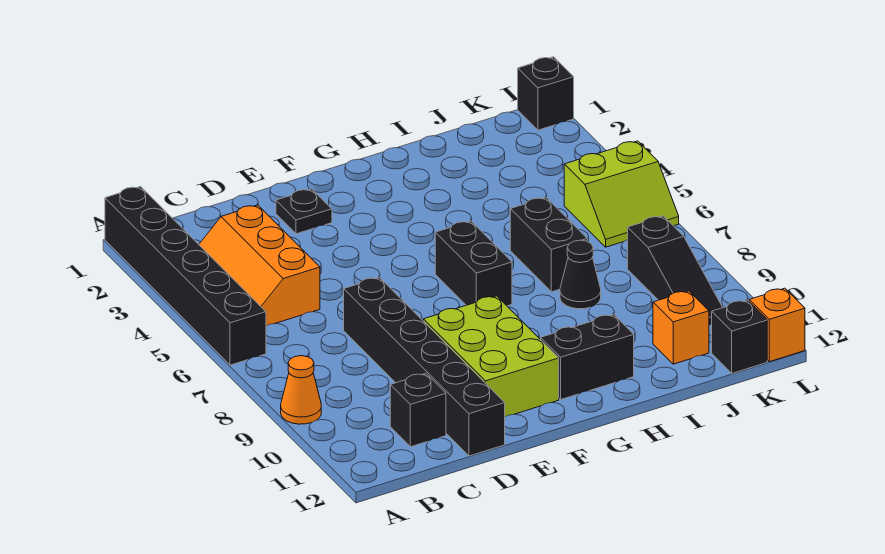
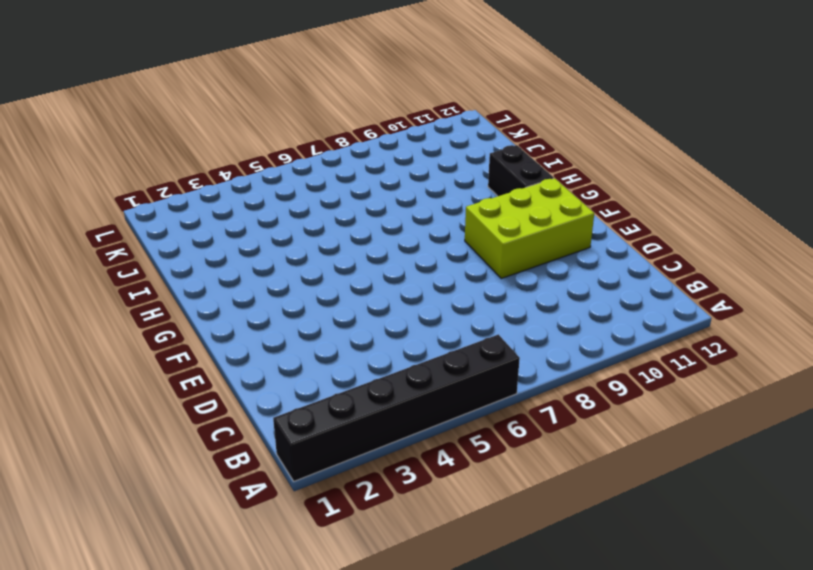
none -> orange cone A9 level 1
none -> orange slope B3:C5 level 1 top C
none -> black brick C11 level 1

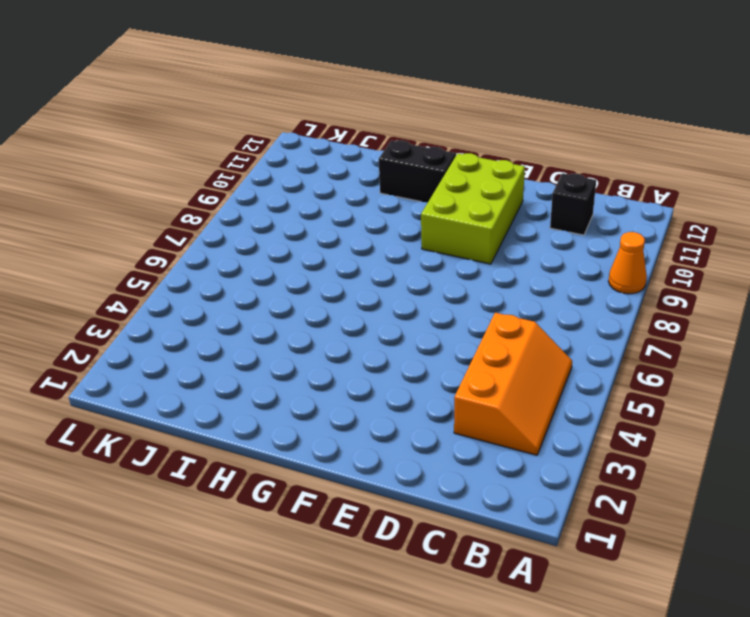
none -> black brick A1:A6 level 1
none -> black brick D7:D12 level 1
none -> black plate E2 level 1

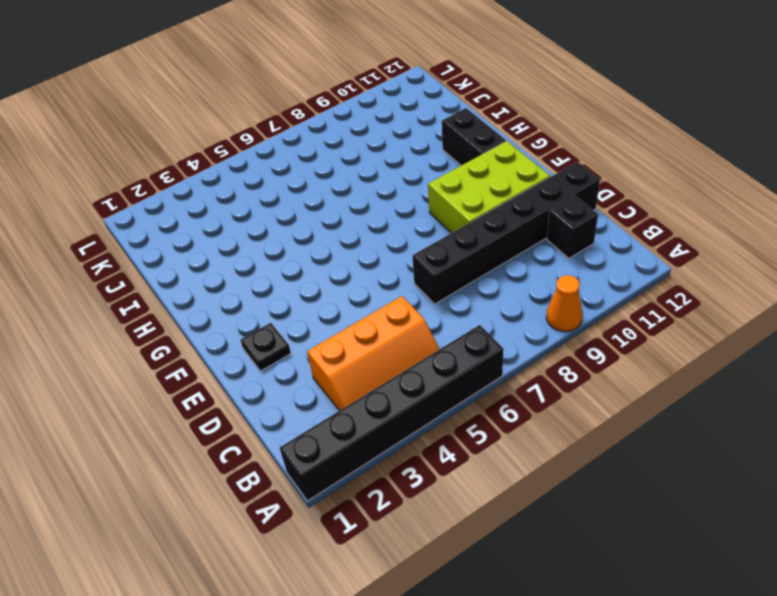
none -> black brick G6:G7 level 1
none -> black brick I6:I7 level 1
none -> black cone I8 level 1

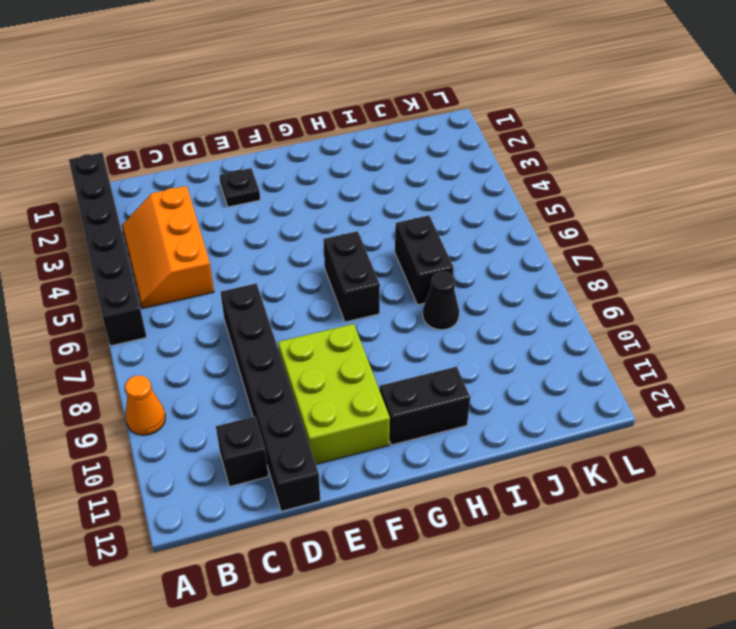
none -> orange brick J11 level 1
none -> lime slope K5:L6 level 1 top 5
none -> black slope K8:K10 level 1 top 8

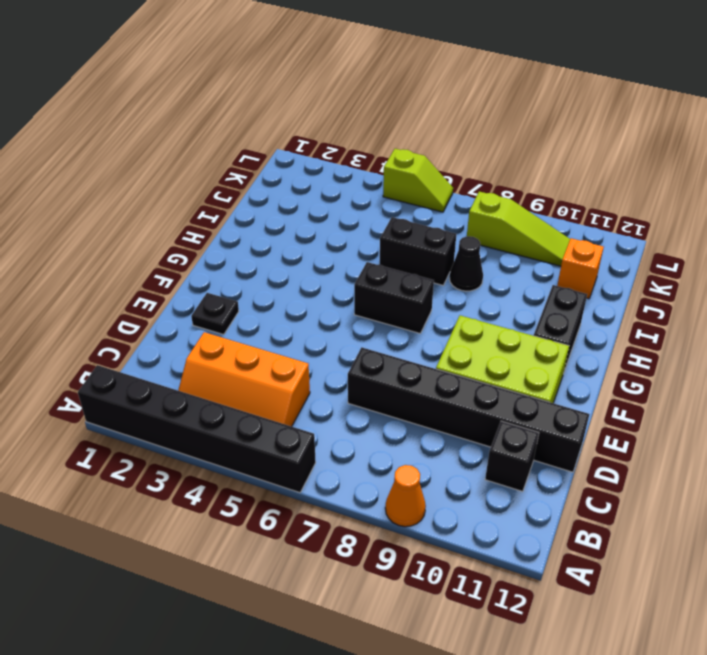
lime slope K8:K10 level 1 top 8 -> black slope K8:K10 level 1 top 8
lime slope L5:L6 level 1 top 5 -> lime slope K5:L6 level 1 top 5
none -> black brick K12 level 1
none -> black brick L1 level 1
none -> orange brick L12 level 1

